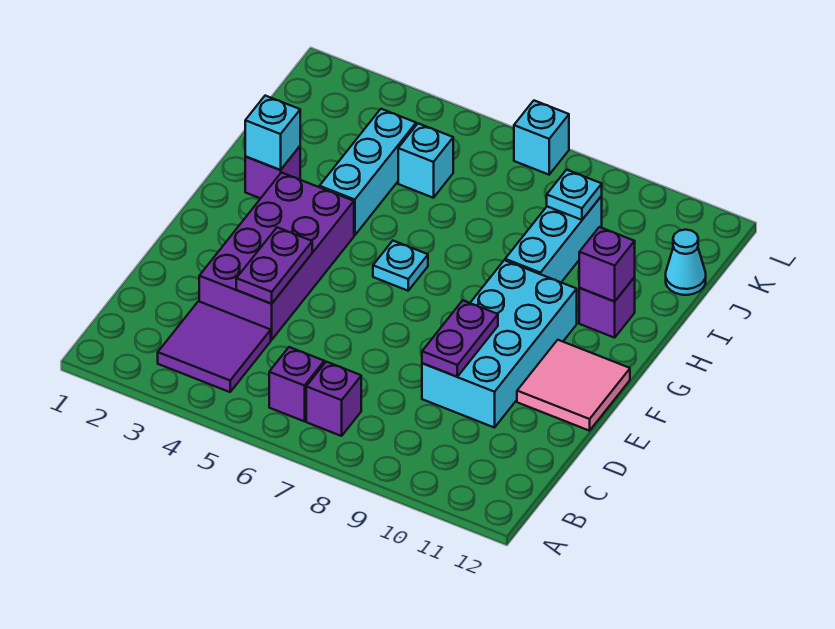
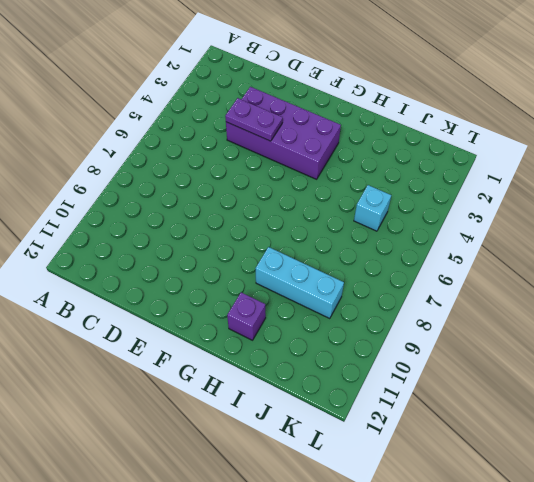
none -> purple tile B3:C4 level 1
none -> purple brick B6 level 1
none -> purple brick B7 level 1

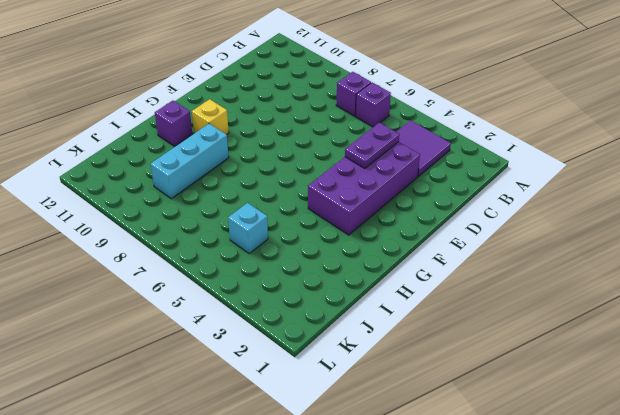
yellow brick G10 level 1 -> cyan brick D9:G10 level 1
none -> pink tile E11:F12 level 1
none -> cyan plate G6 level 1
none -> purple brick H2 level 1

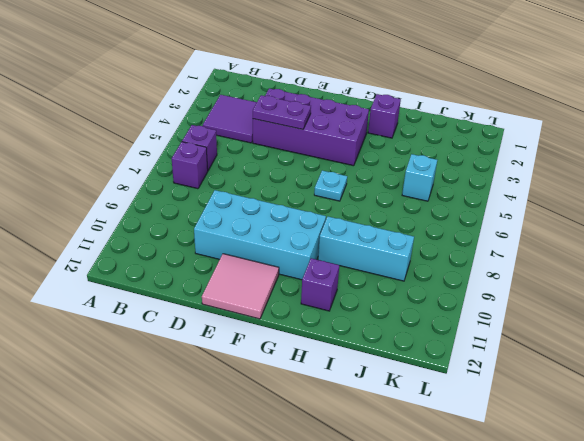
none -> cyan brick H4:J4 level 1
none -> cyan cone J12 level 1
none -> cyan brick L7 level 1

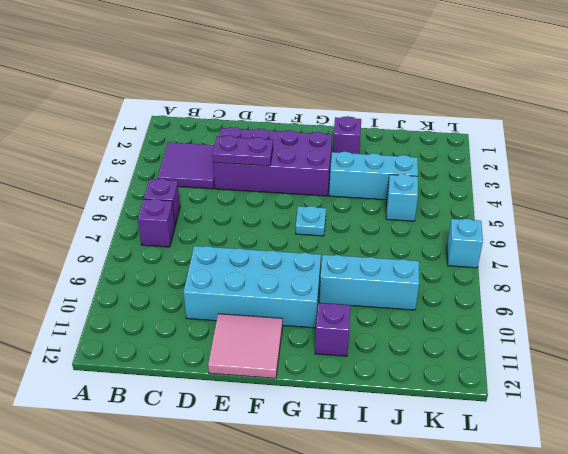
none -> cyan cone J12 level 1
none -> purple plate D9:E9 level 2
none -> cyan brick H2 level 2

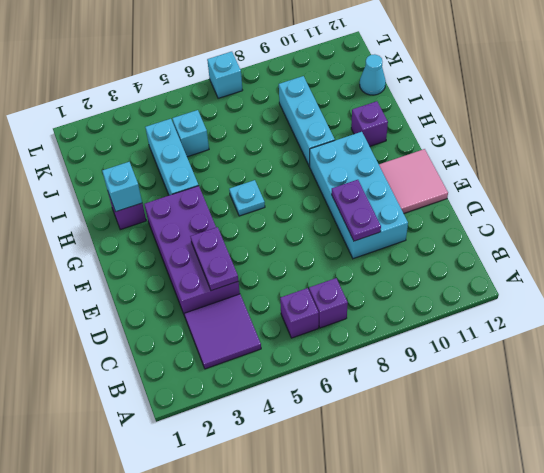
none -> purple brick H11 level 2
none -> cyan plate J9 level 2

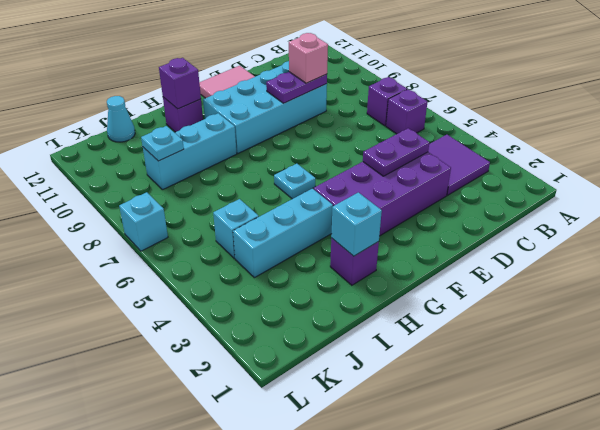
pink brick D9 level 3 -> none

